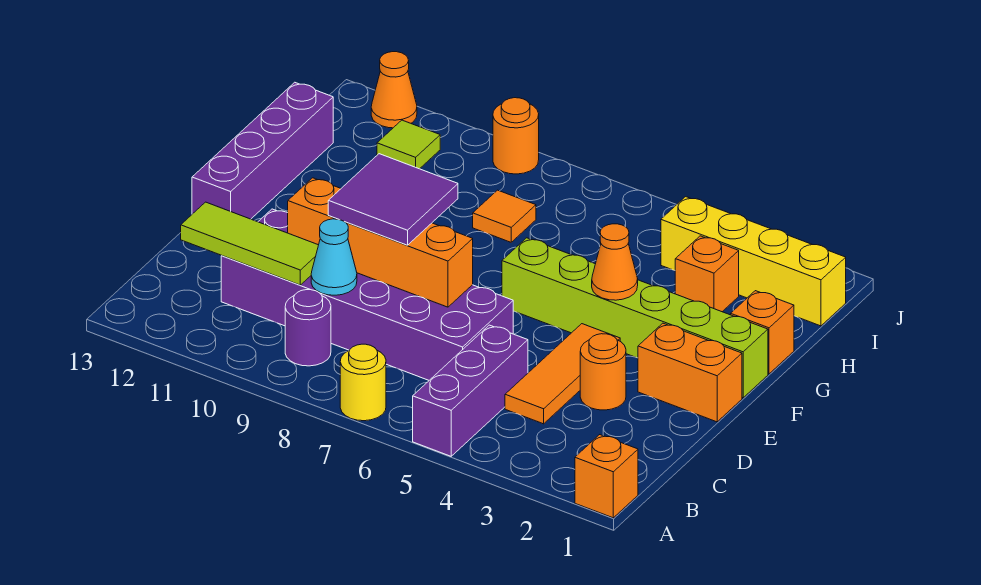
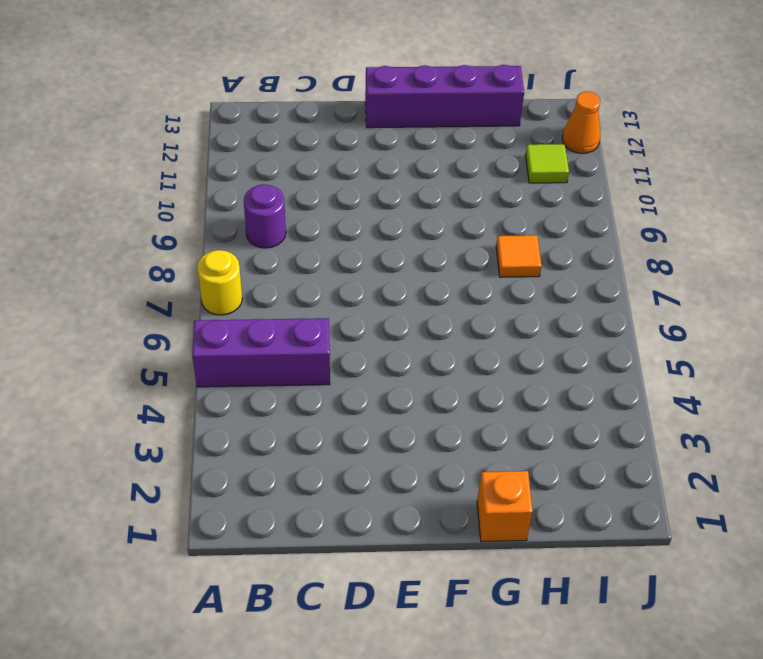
none -> orange brick A1 level 1
none -> orange tile C4:E4 level 1
none -> purple brick C6:D11 level 1

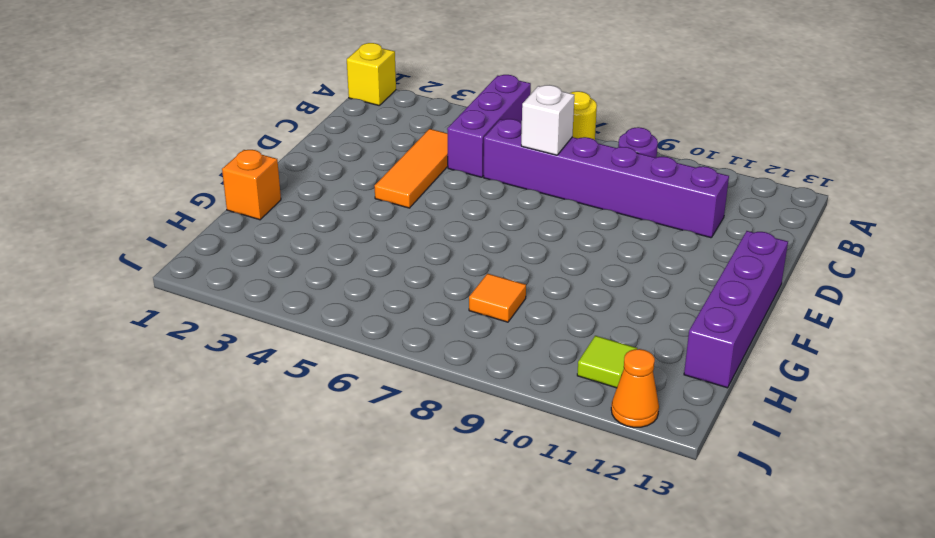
yellow brick A1 level 1 -> orange brick A1 level 1
purple brick C6:C11 level 1 -> purple brick C6:D11 level 1
white brick C7 level 2 -> none
none -> orange round brick D3 level 1
none -> orange brick E1:E2 level 1
none -> lime brick F1:F6 level 1

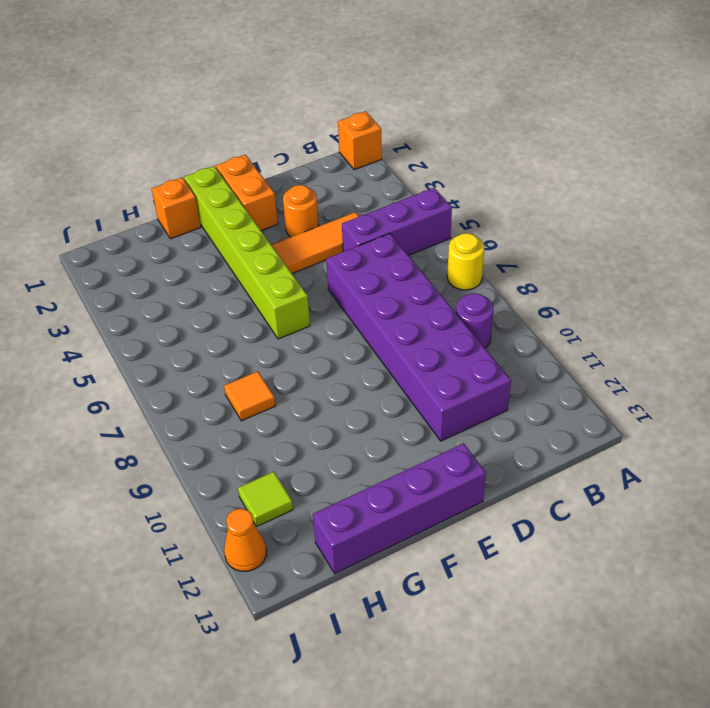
none -> orange brick H3 level 1
none -> yellow brick I1:I4 level 1
none -> orange round brick J9 level 1

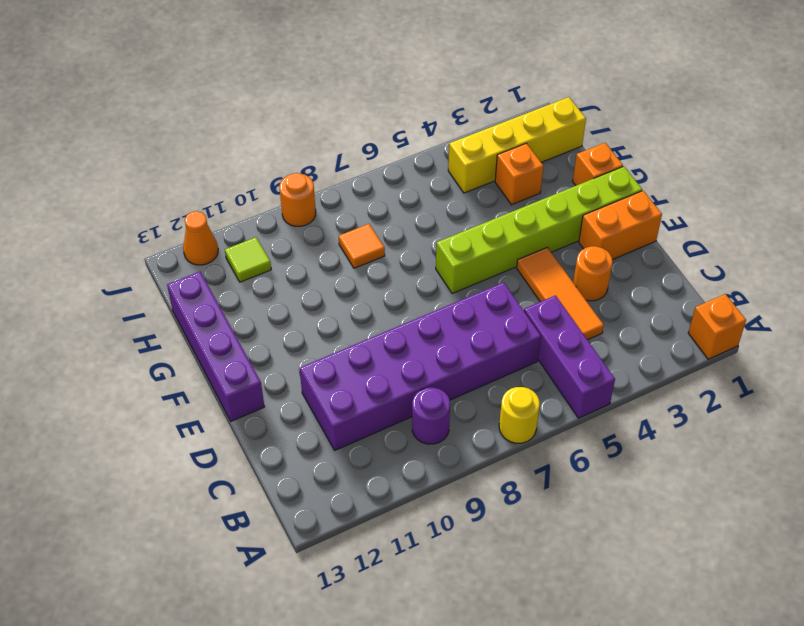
none -> cyan cone C9 level 2
none -> lime tile C10:C12 level 2
none -> orange brick D7:D10 level 2

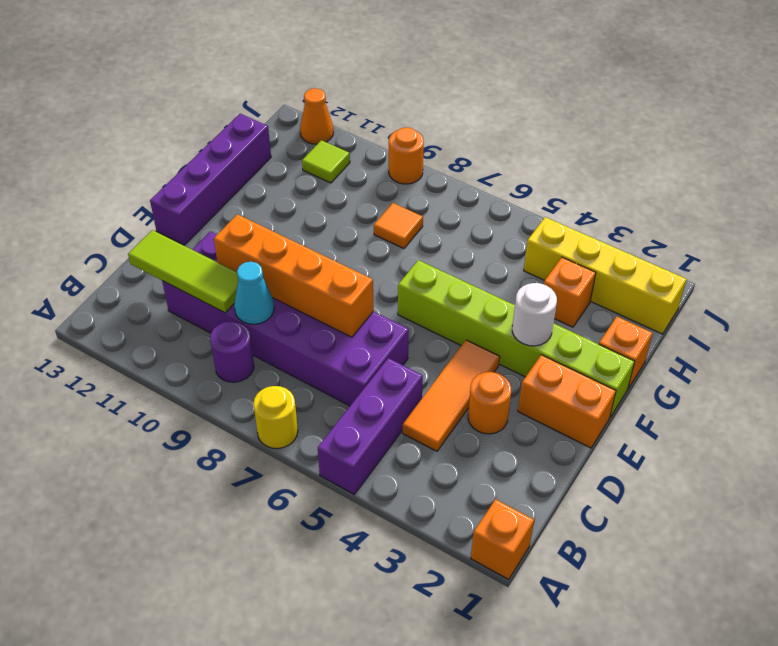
white round brick F3 level 2 -> none
none -> orange cone F4 level 2
none -> purple tile D8:E9 level 3

